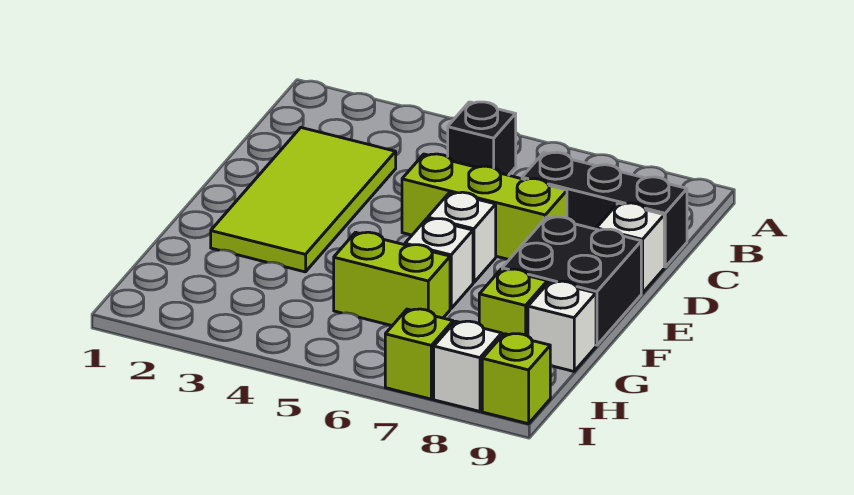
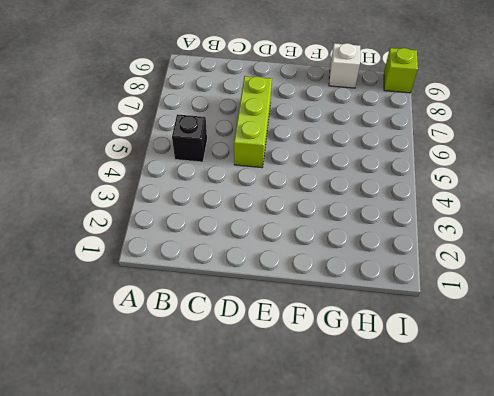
none -> lime tile C2:F3 level 1
none -> black brick C7:C9 level 1
none -> white brick D9 level 1

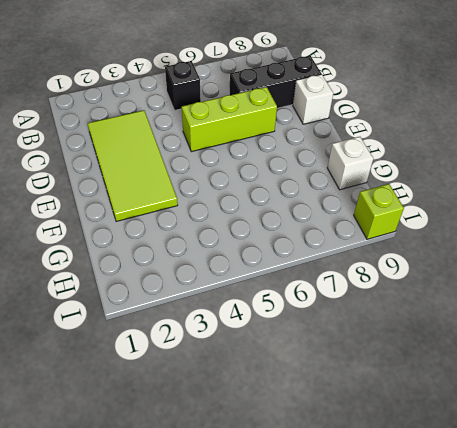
none -> white brick E6 level 1
none -> black brick E8:F9 level 1
none -> white brick F6 level 1

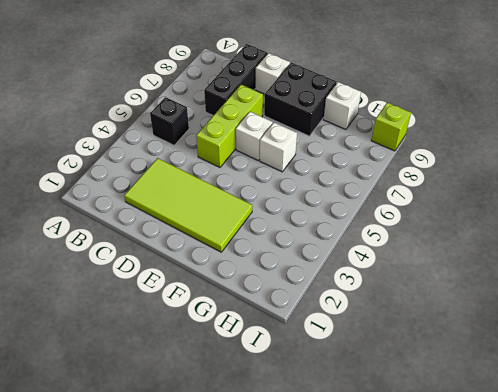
none -> lime brick G5:G6 level 1
none -> lime brick G8 level 1
none -> lime brick I7 level 1

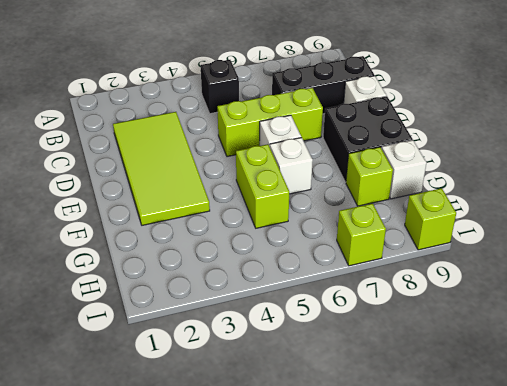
lime brick F5:G5 level 1 -> lime brick G5:G6 level 1
none -> white brick I8 level 1

